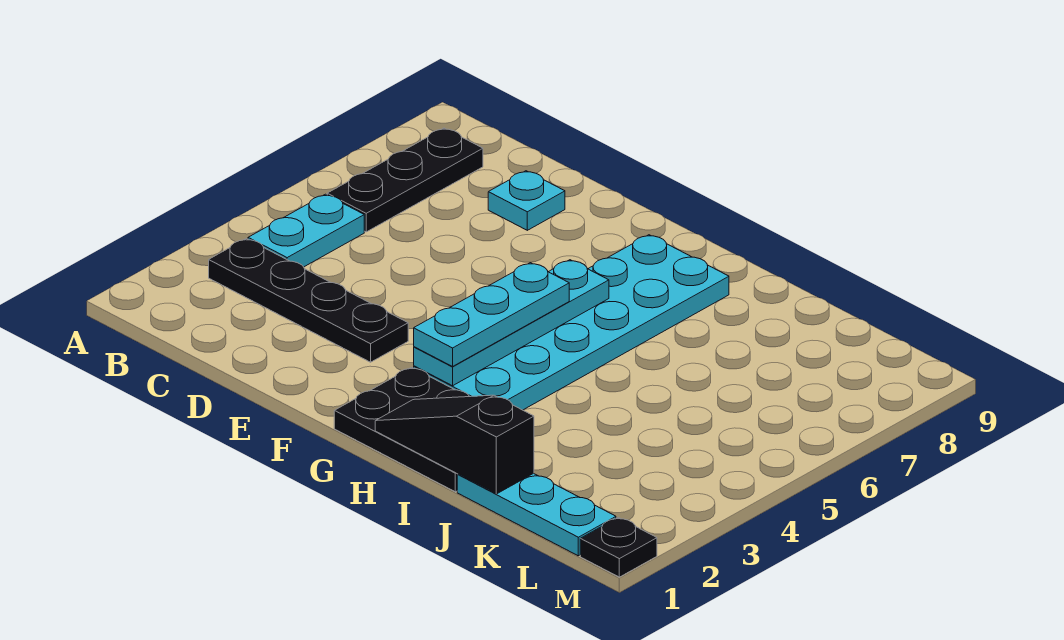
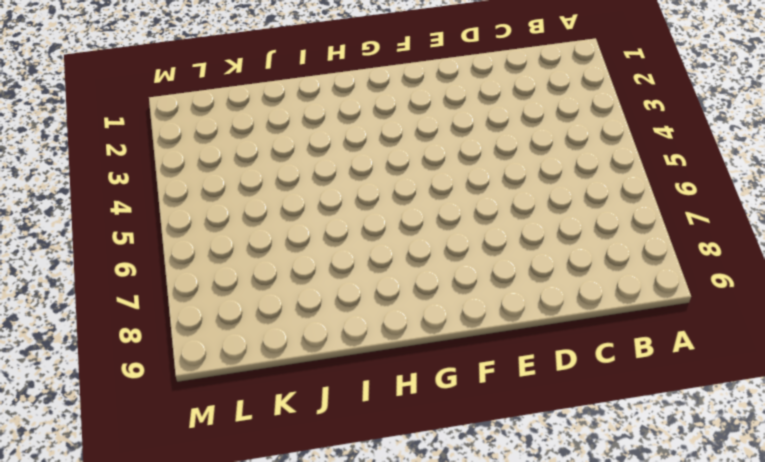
none -> black plate B3:E3 level 1
none -> cyan plate B4:B5 level 1

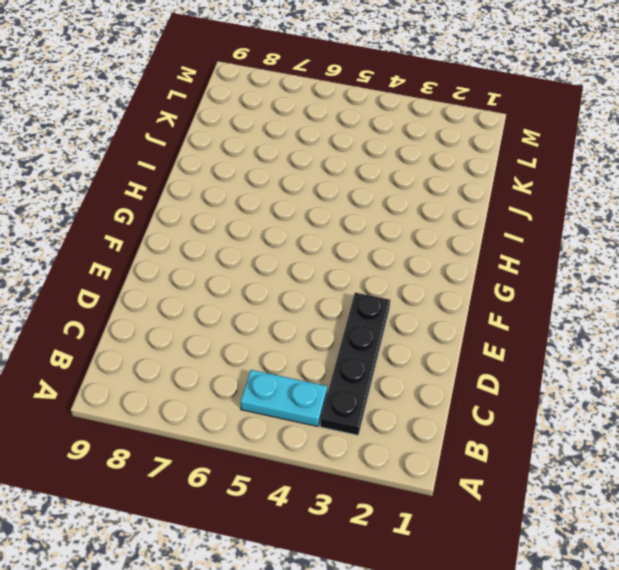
none -> black plate B6:B8 level 1
none -> cyan plate D8 level 1

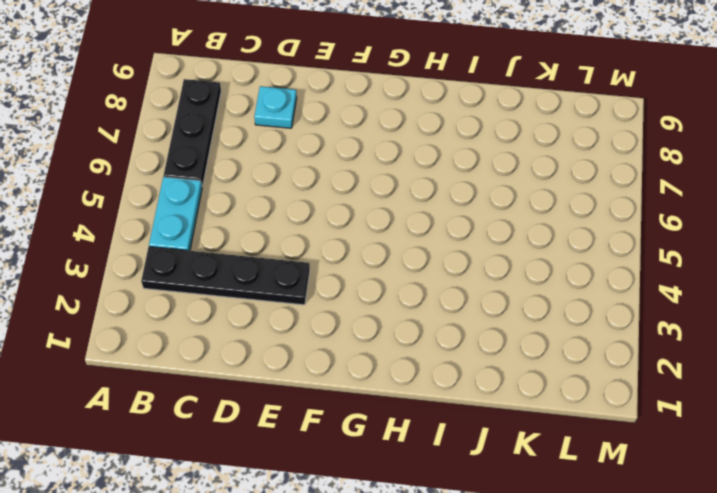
none -> black plate G1:I2 level 1
none -> cyan plate G3:H8 level 1

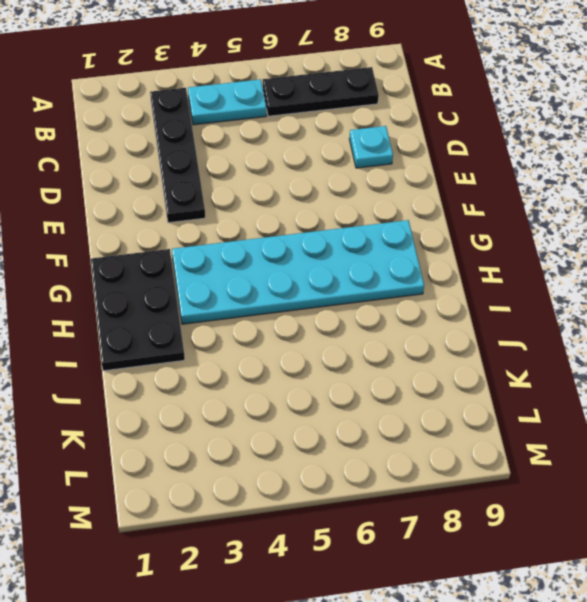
none -> cyan plate J1:L1 level 1
none -> black plate M1 level 1

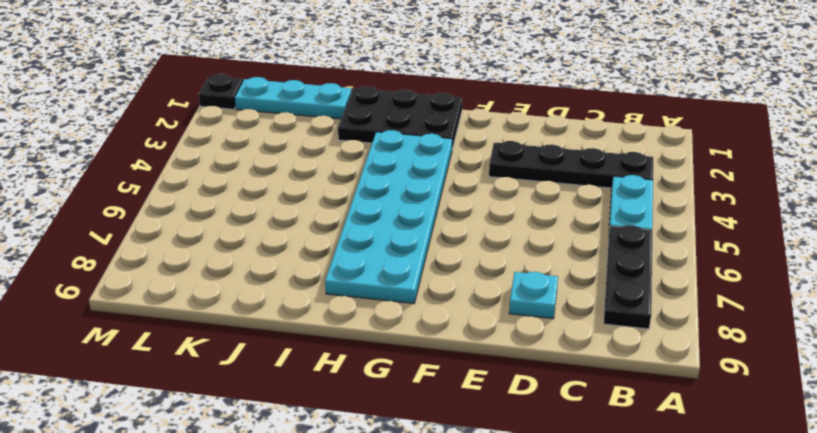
none -> cyan plate G3:G6 level 2
none -> black slope H1:J1 level 2 top J

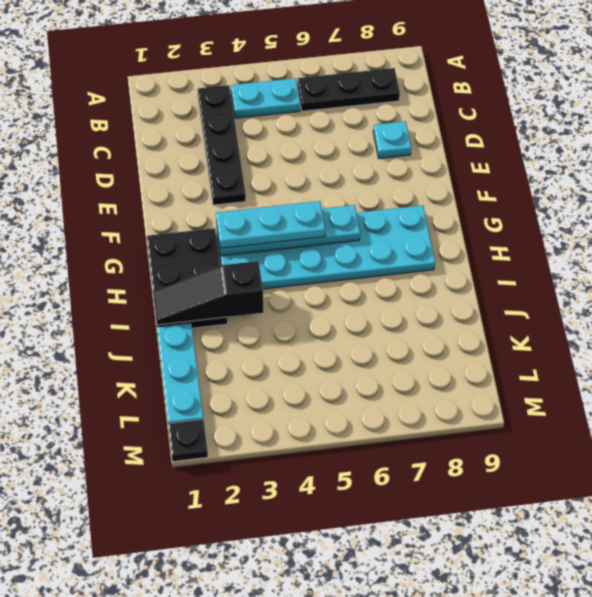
black slope I1:I3 level 2 top 3 -> black slope H1:J1 level 2 top J

